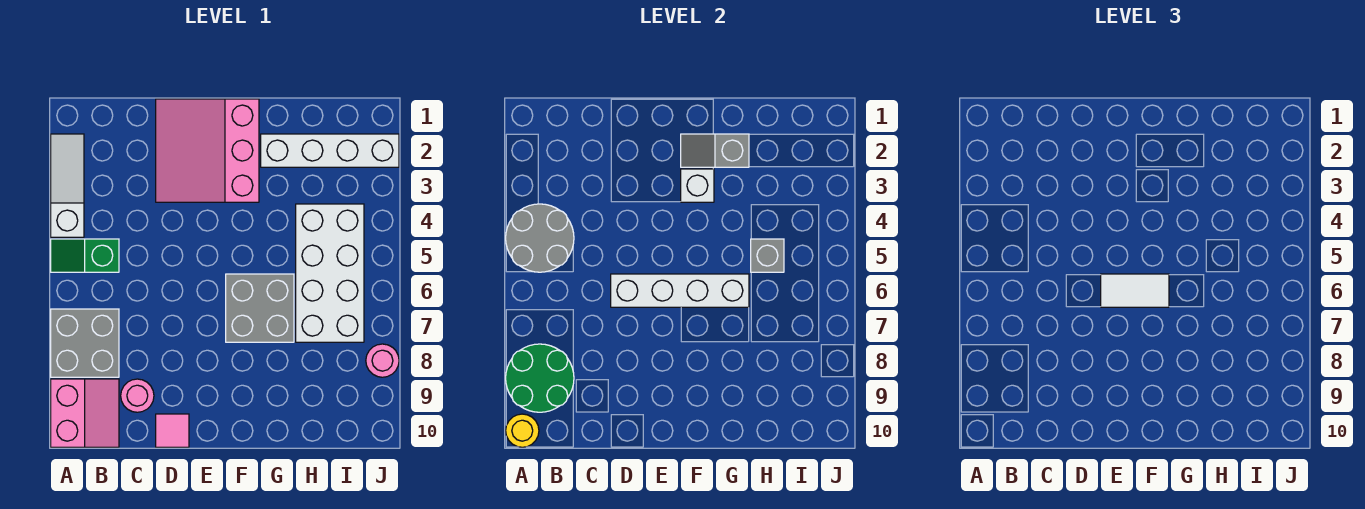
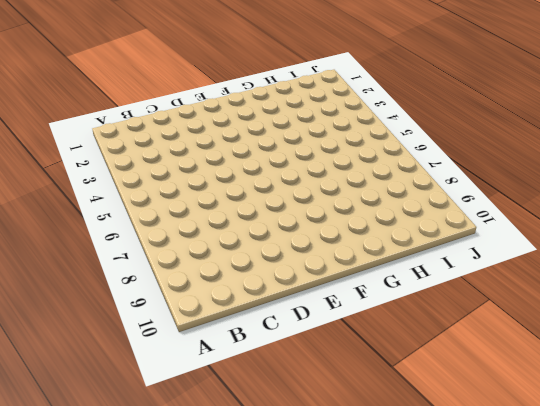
none -> white slope A2:A4 level 1 top 4
none -> green slope A5:B5 level 1 top B
none -> grey brick A7:B8 level 1

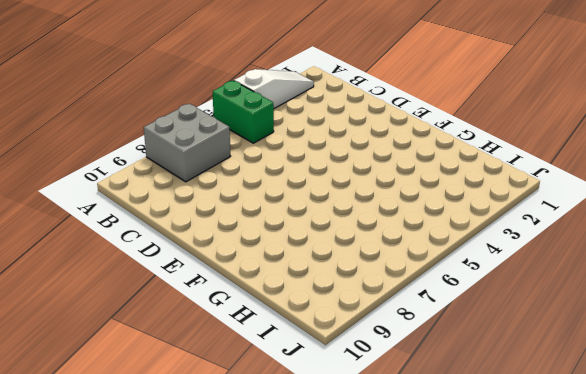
green brick A5:B5 level 1 -> green slope A5:B5 level 1 top B
none -> pink slope A9:B10 level 1 top A
none -> pink round brick C9 level 1
none -> pink slope D1:F3 level 1 top F

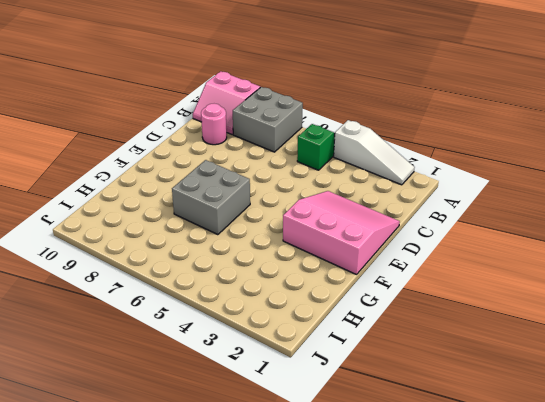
none -> pink tile D10 level 1
none -> white brick G2:J2 level 1
none -> white brick H4:I7 level 1

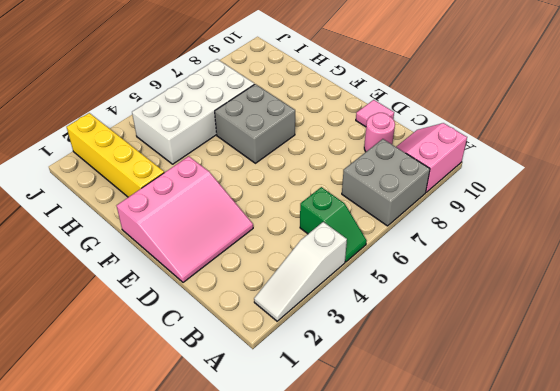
yellow brick G2:J2 level 1 -> white brick G2:J2 level 1
none -> pink round brick J8 level 1
none -> grey round brick A4:B5 level 2
none -> green round brick A8:B9 level 2

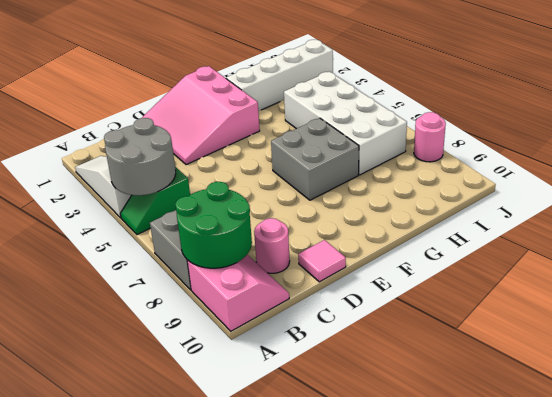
none -> yellow round brick A10 level 2
none -> white brick D6:G6 level 2
none -> grey slope F2:G2 level 2 top G

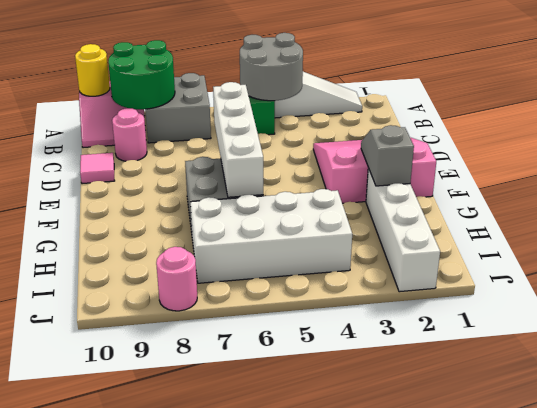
none -> white brick F3 level 2
none -> grey brick H5 level 2
none -> white tile E6:F6 level 3

